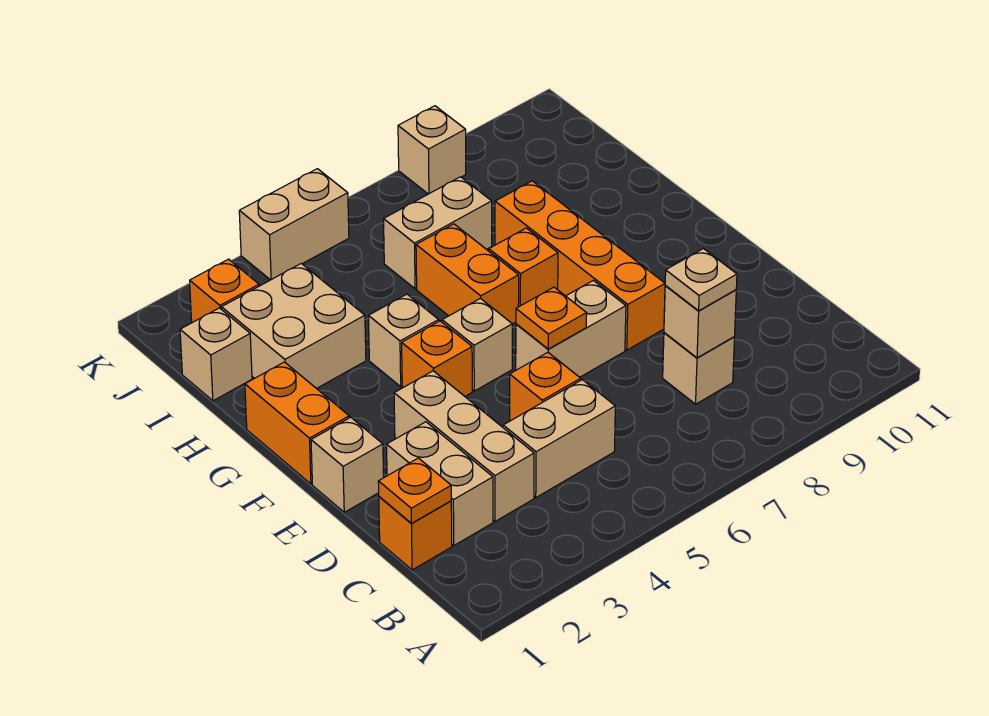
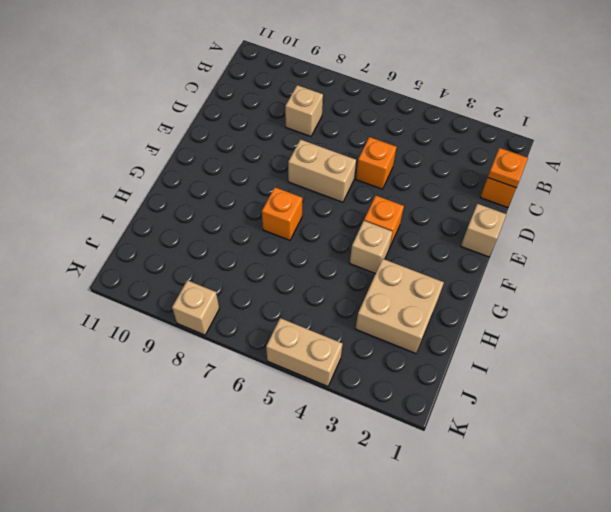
none -> tan brick C2:D2 level 1
none -> tan brick C3:E3 level 1
none -> tan brick C4:C5 level 1

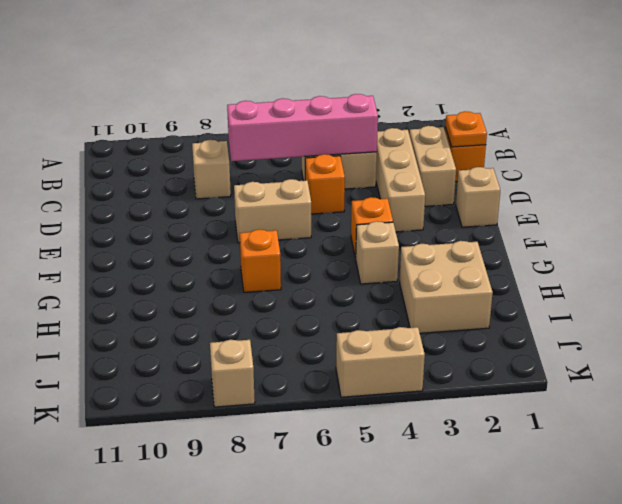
pink brick C4:C7 level 2 -> none
none -> orange brick E8:H8 level 1
none -> orange brick F1:G1 level 1
none -> tan brick F5 level 1

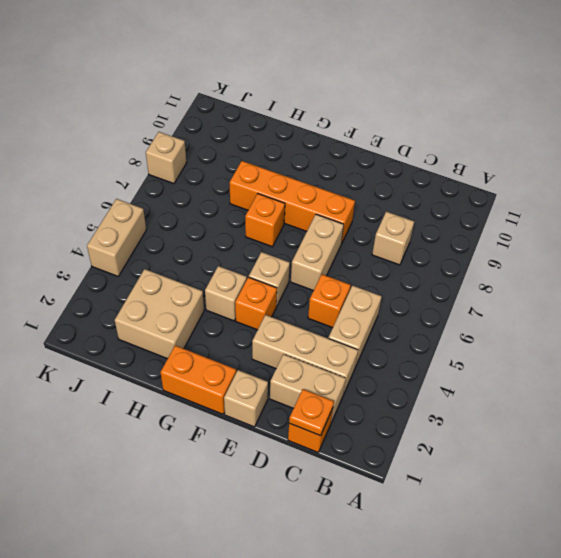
none -> orange brick G6:H6 level 1
none -> tan brick I1 level 1
none -> tan brick I6:I7 level 1

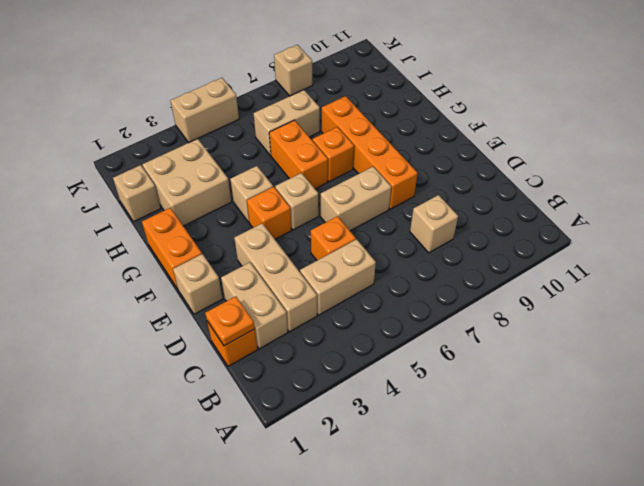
none -> orange brick J2 level 1
none -> tan brick C8 level 2
none -> orange plate E6 level 2

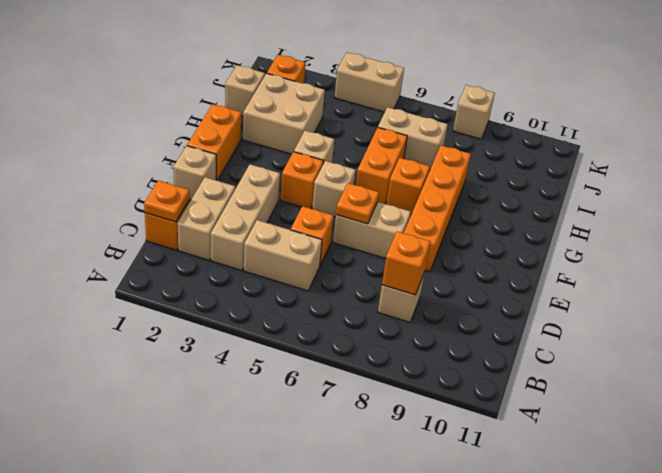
orange brick C8 level 2 -> tan brick C8 level 2
none -> tan plate C8 level 3

